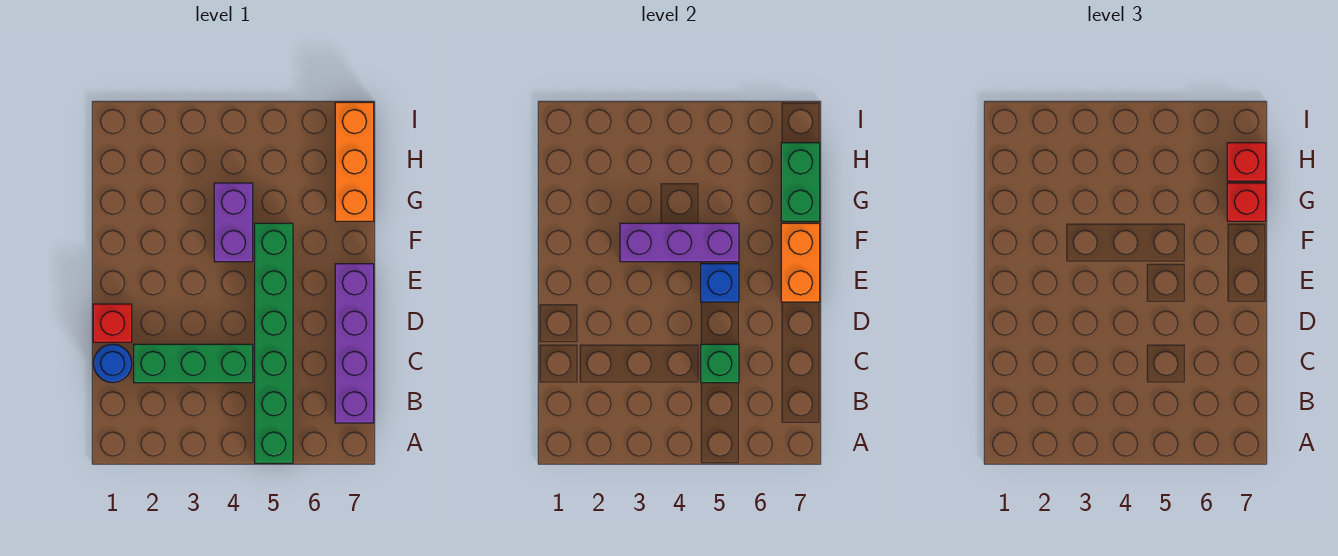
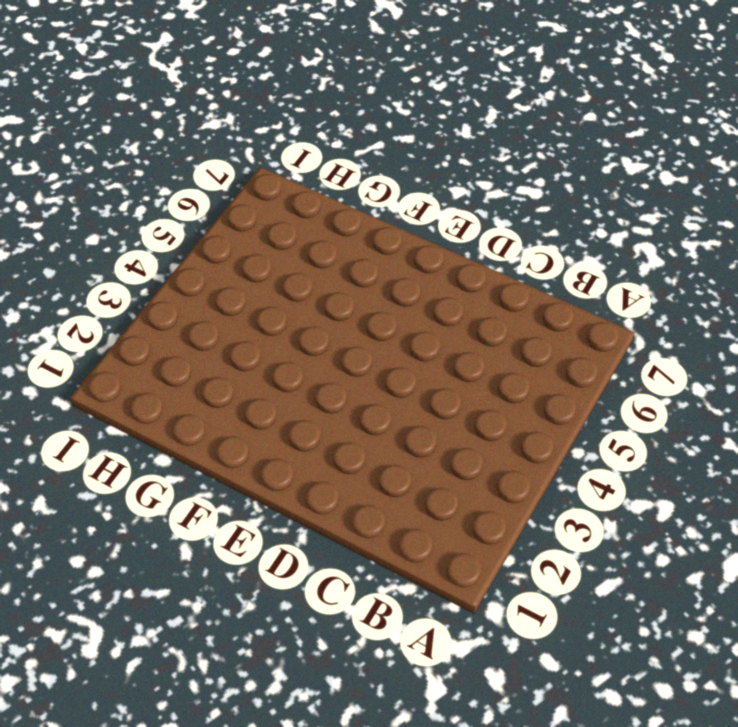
none -> green brick A5:F5 level 1
none -> purple brick B7:E7 level 1
none -> blue round brick C1 level 1

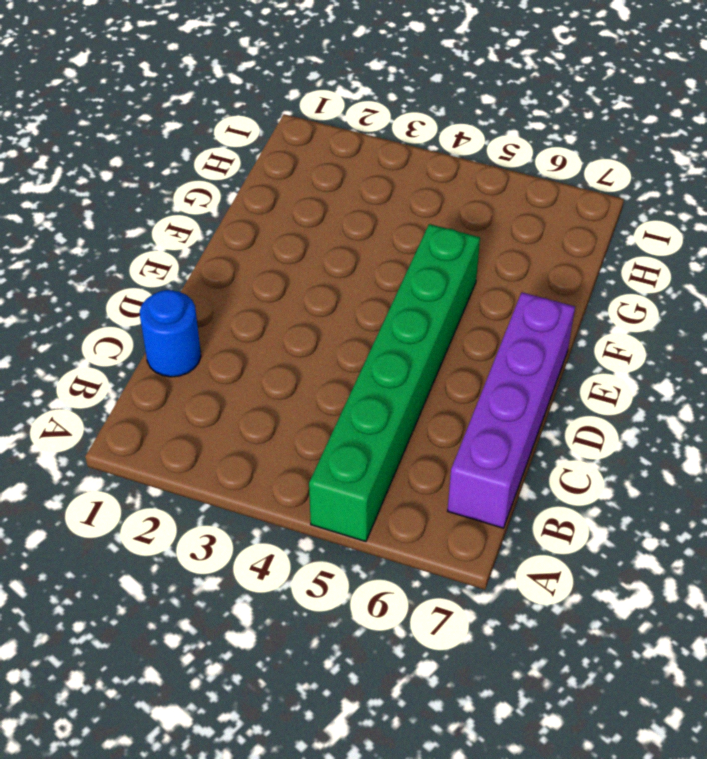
none -> green brick C2:C4 level 1
none -> red brick D1 level 1
none -> purple brick F4:G4 level 1

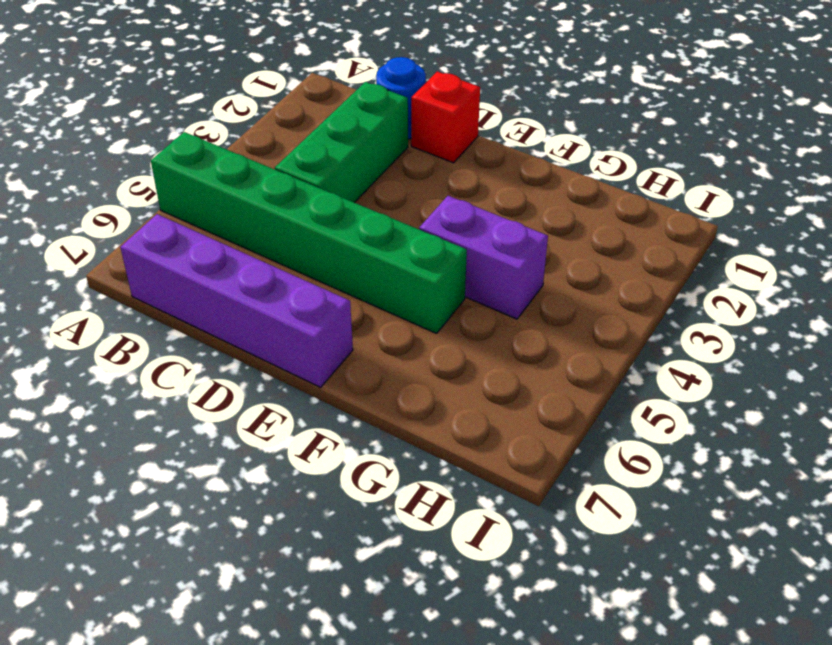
none -> orange brick G7:I7 level 1
none -> green brick C5 level 2
none -> blue brick E5 level 2

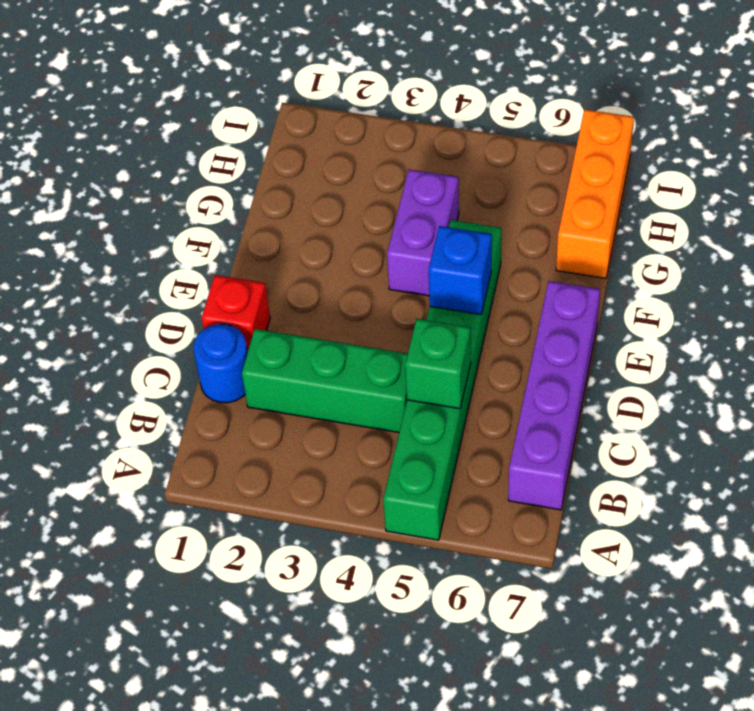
none -> orange brick E7:F7 level 2
none -> purple brick F3:F5 level 2
none -> green brick G7:H7 level 2

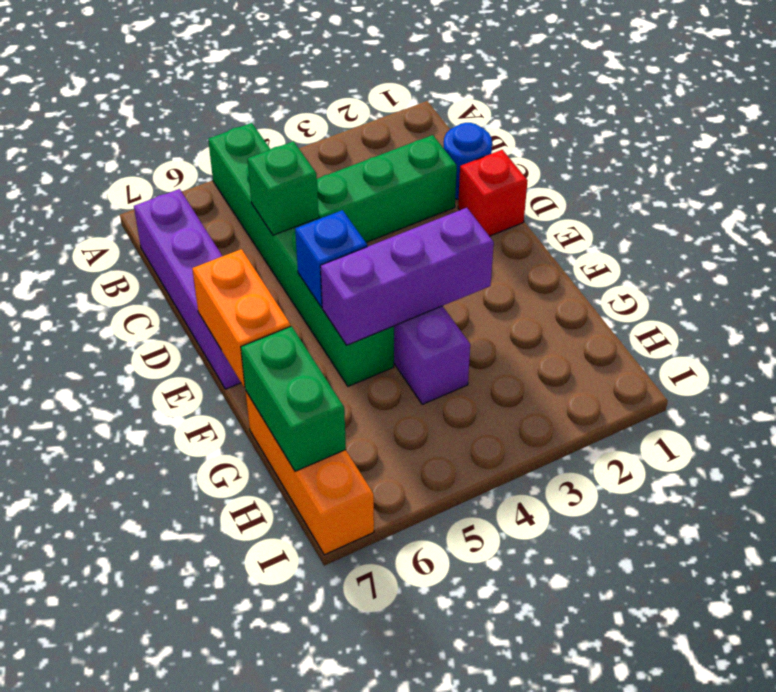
none -> red brick G7 level 3
none -> red brick H7 level 3

